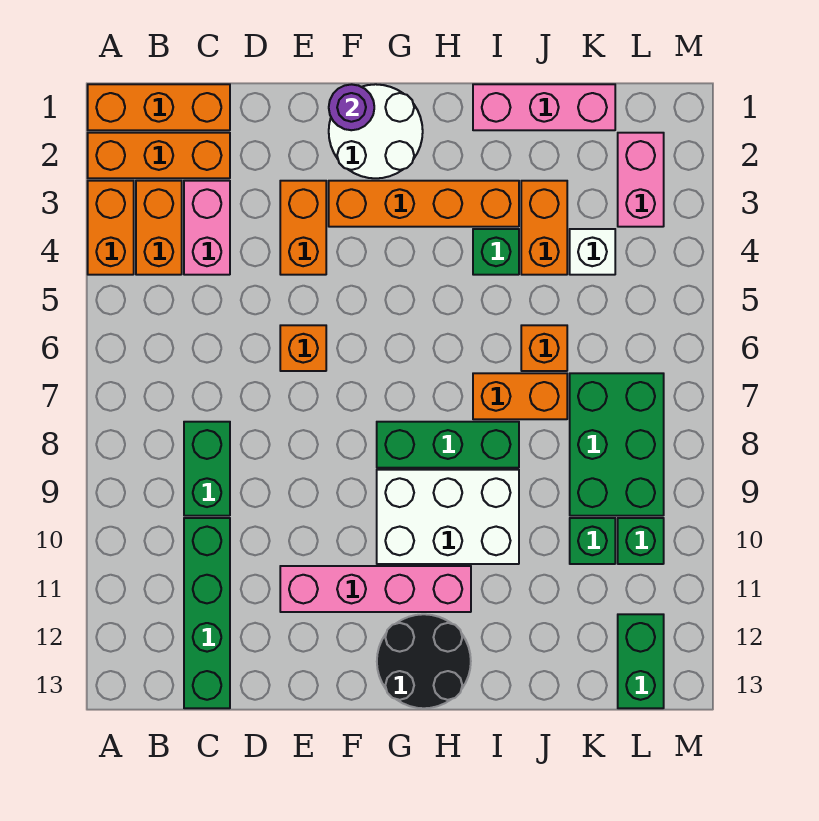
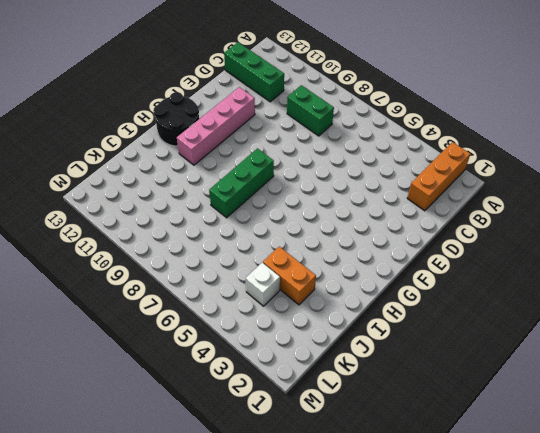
green brick C11:C13 level 1 -> green brick C10:C13 level 1
none -> orange brick A1:C1 level 1
none -> orange brick A3:A4 level 1
none -> orange brick B3:B4 level 1

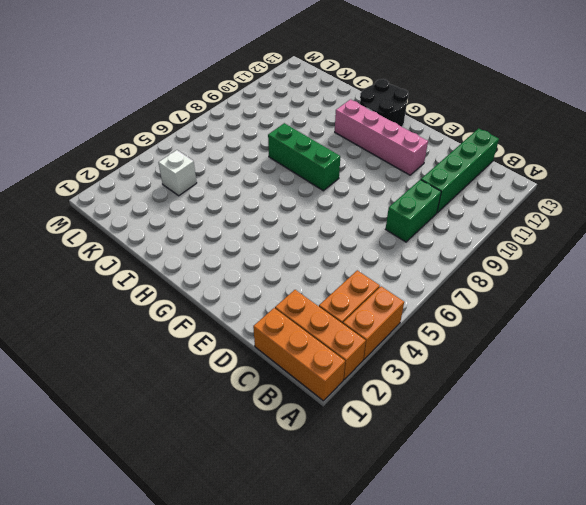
none -> pink brick C3:C4 level 1
none -> orange brick E3:E4 level 1
none -> orange brick E6 level 1

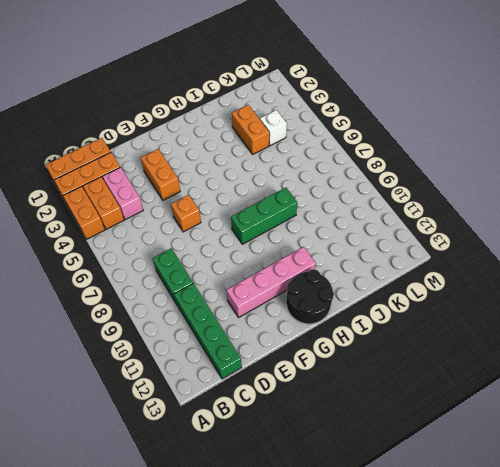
none -> white round brick F1:G2 level 1
none -> orange brick F3:I3 level 1
none -> white brick G9:I10 level 1

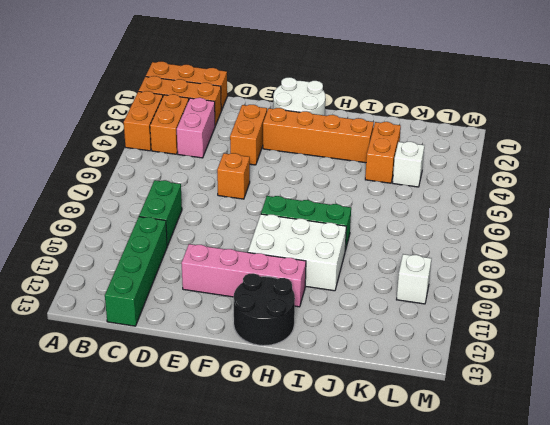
white brick L10 level 1 -> green brick L10 level 1
none -> pink brick I1:K1 level 1
none -> green brick I4 level 1
none -> orange brick I7:J7 level 1

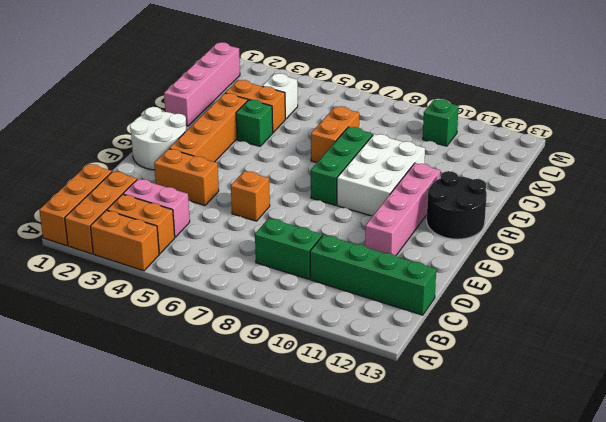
pink brick I1:L1 level 1 -> pink brick I1:K1 level 1
none -> orange brick J6 level 1
none -> green brick K7:L9 level 1
none -> green brick K10 level 1

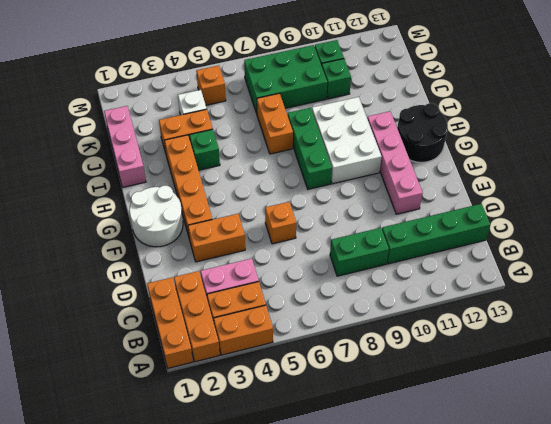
orange brick L5 level 1 -> orange brick J6 level 1
none -> pink brick L2:L3 level 1
none -> green brick L12:L13 level 1
none -> purple round brick F1 level 2

